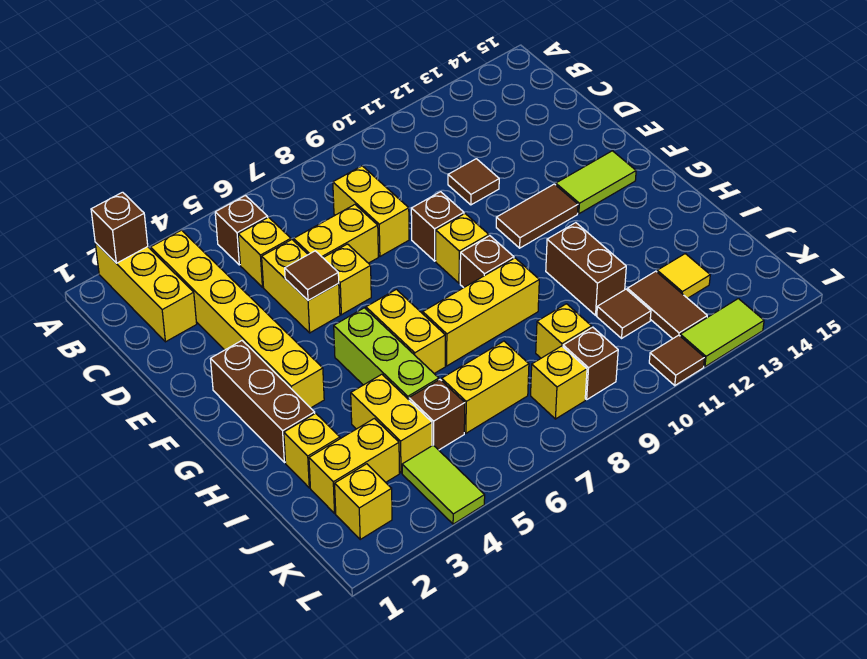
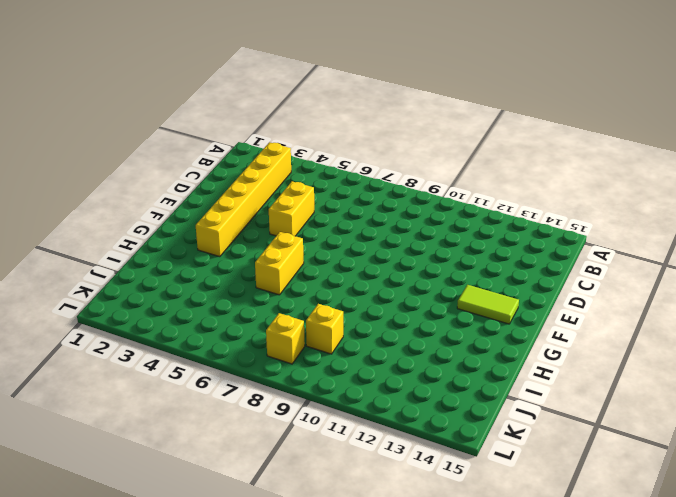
none -> yellow brick A2:C2 level 1
none -> brown brick B5 level 1
none -> yellow brick C5 level 1
none -> yellow brick C8:D8 level 1

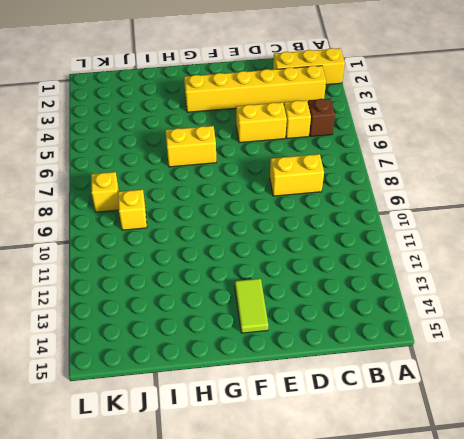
none -> yellow brick D6:D7 level 1
none -> brown tile D11 level 1
none -> yellow brick E6 level 1
none -> brown brick E9 level 1

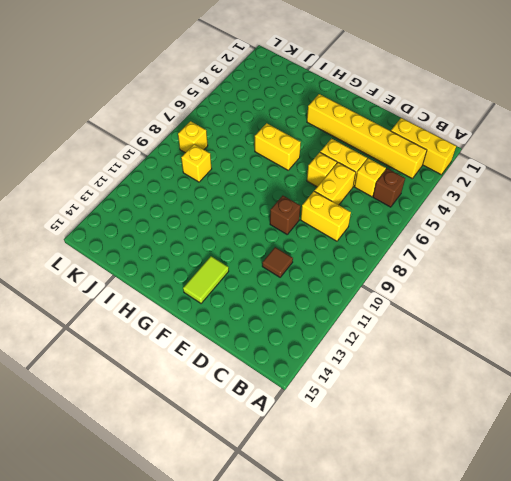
none -> brown brick F2:H2 level 1
none -> yellow brick F9 level 1
none -> brown tile F11:F12 level 1
none -> lime brick G5:I5 level 1

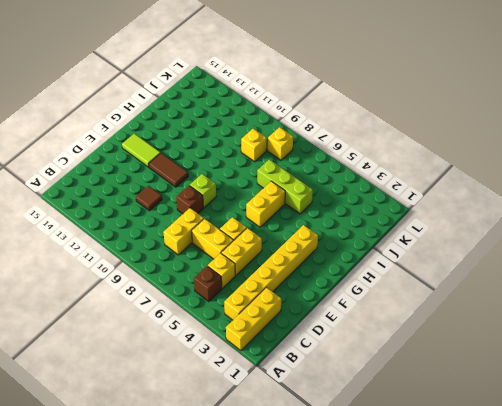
lime brick F9 level 1 -> yellow brick F9 level 1
lime brick I5:I7 level 1 -> lime brick G5:I5 level 1
none -> brown brick F2:H2 level 1
none -> brown brick G9 level 1
none -> yellow brick H7:H9 level 1
none -> brown brick H11:I11 level 1

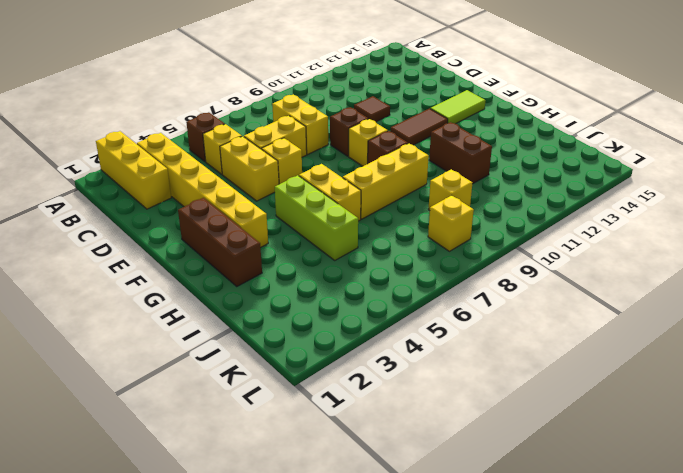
none -> yellow brick I2 level 1
none -> yellow brick I4:J4 level 1
none -> yellow brick J2:J3 level 1
none -> brown brick J5 level 1

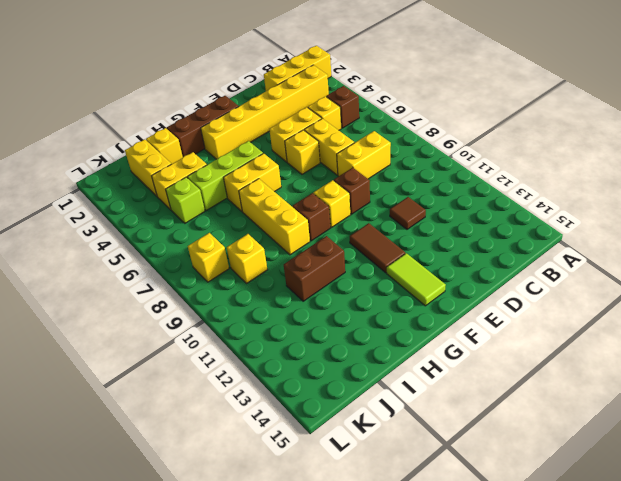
lime brick J5 level 1 -> brown brick J5 level 1
none -> yellow brick J6:J7 level 1
none -> brown tile J11 level 1
none -> brown tile J12:K12 level 1
none -> yellow tile J13 level 1

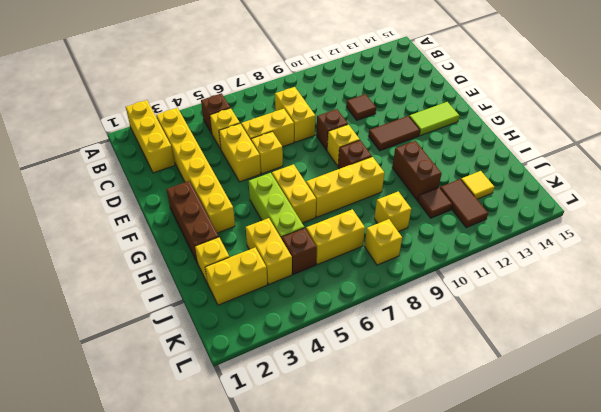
none -> yellow brick K2 level 1
none -> lime tile K4:L4 level 1
none -> brown brick K9 level 1
none -> brown tile L11 level 1

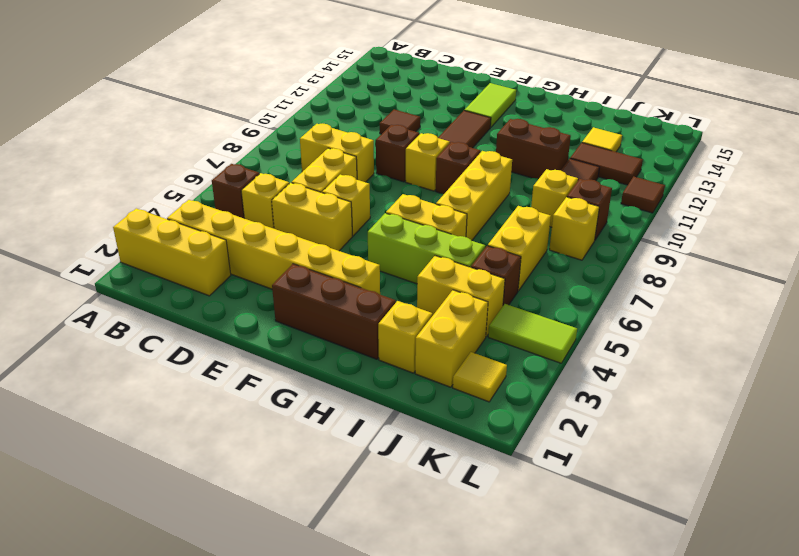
yellow tile K2 level 1 -> yellow brick K2 level 1
none -> lime tile L12:L13 level 1
none -> brown brick A2 level 2
none -> brown tile E5 level 2

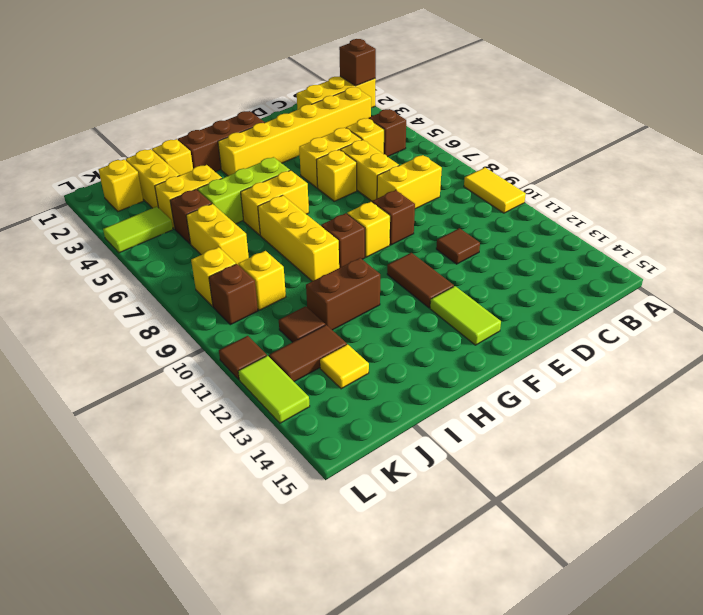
yellow tile A9:A10 level 1 -> none
none -> brown tile E5 level 2

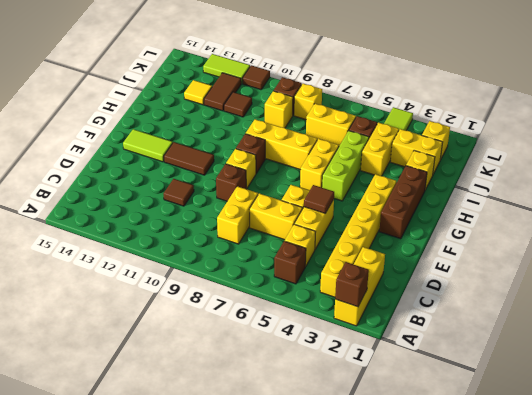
none -> brown brick H11:I11 level 1

